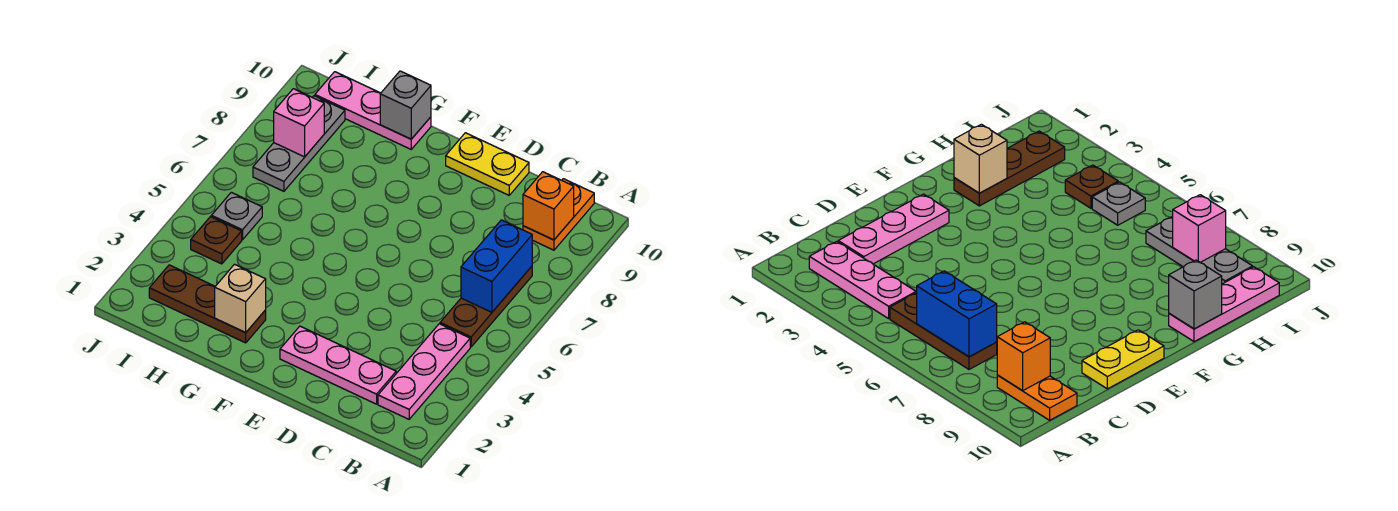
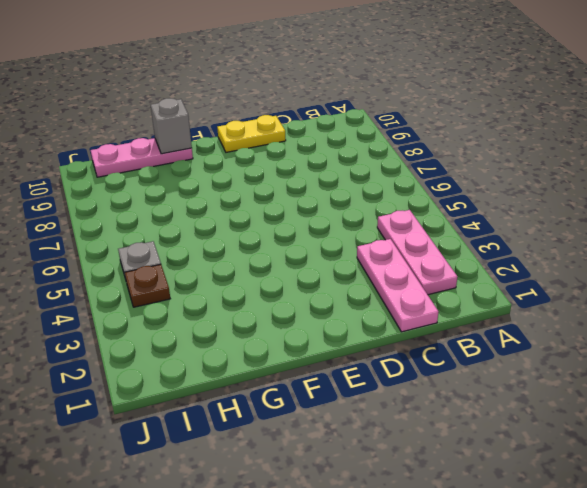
pink plate C1:C3 level 1 -> pink plate C2:E2 level 1
none -> brown plate B5:B7 level 1
none -> orange plate B9:B10 level 1
none -> brown plate G2:I2 level 1

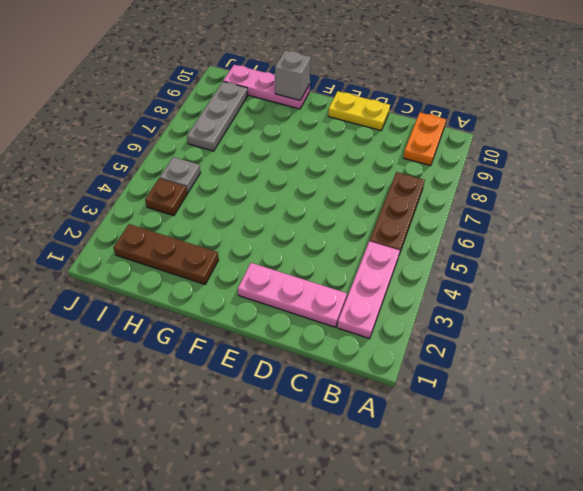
none -> blue brick B6:B7 level 2
none -> orange brick B9 level 2
none -> tan brick G2 level 2

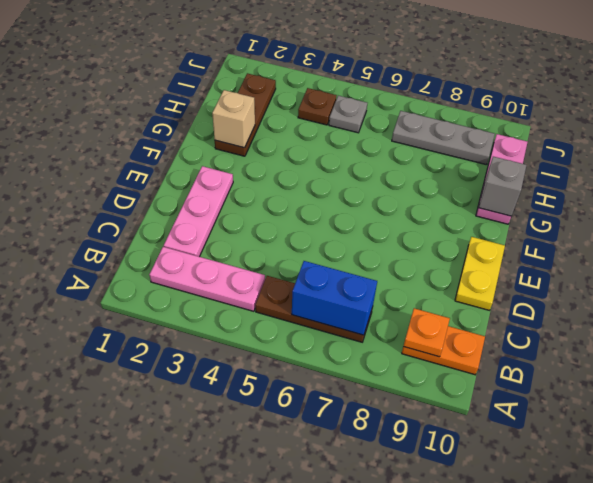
orange plate B9 level 2 -> orange brick B9 level 2
none -> pink brick I8 level 2

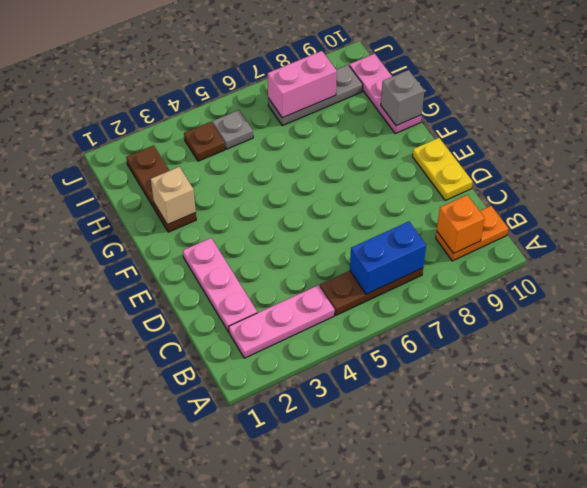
pink brick I7:I8 level 2 -> pink brick I8 level 2

